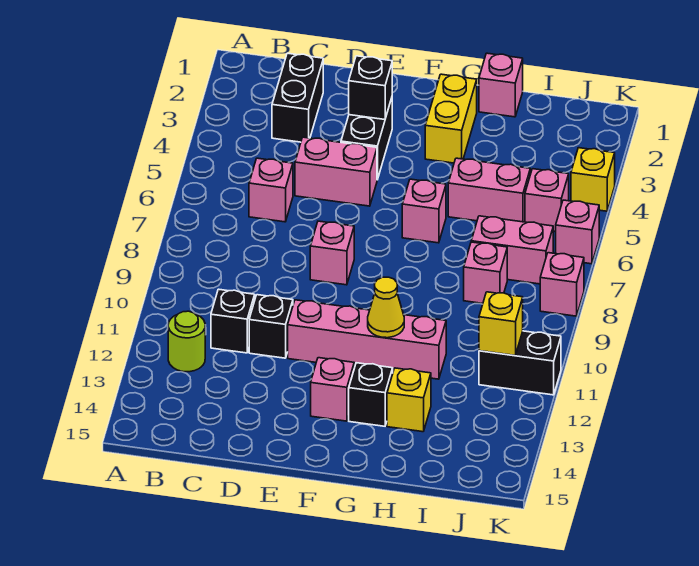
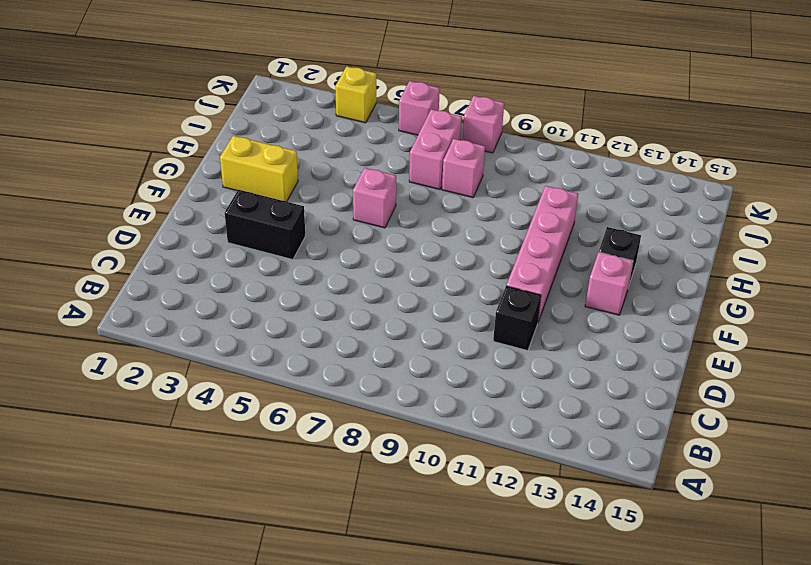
none -> lime round brick B12 level 1
none -> black brick C2:C3 level 1
none -> pink brick C6 level 1

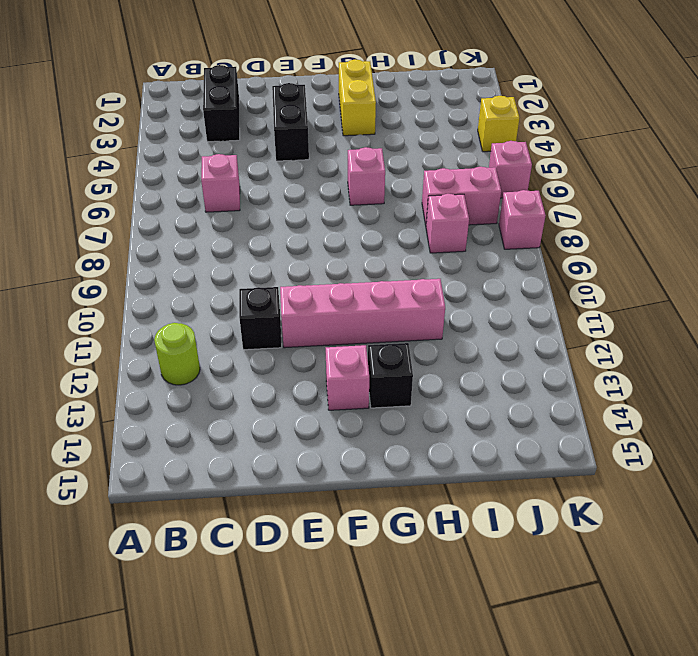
none -> black brick C11 level 1
none -> pink brick D5:E5 level 1
none -> pink brick E8 level 1

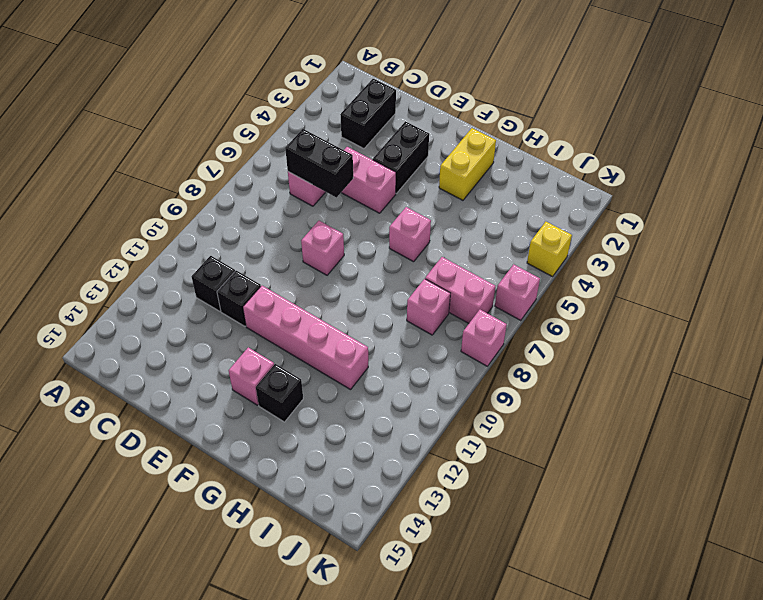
black brick C6:D6 level 2 -> black brick J11:K11 level 1
none -> lime round brick B12 level 1
none -> pink brick H1 level 1
none -> pink brick H5:I5 level 1

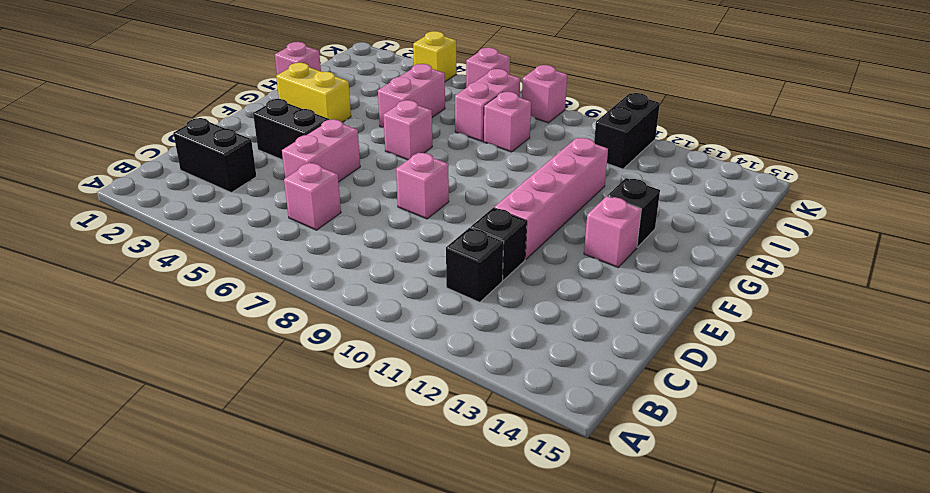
none -> lime round brick B12 level 1
none -> yellow brick H13 level 1
none -> pink brick J5 level 1

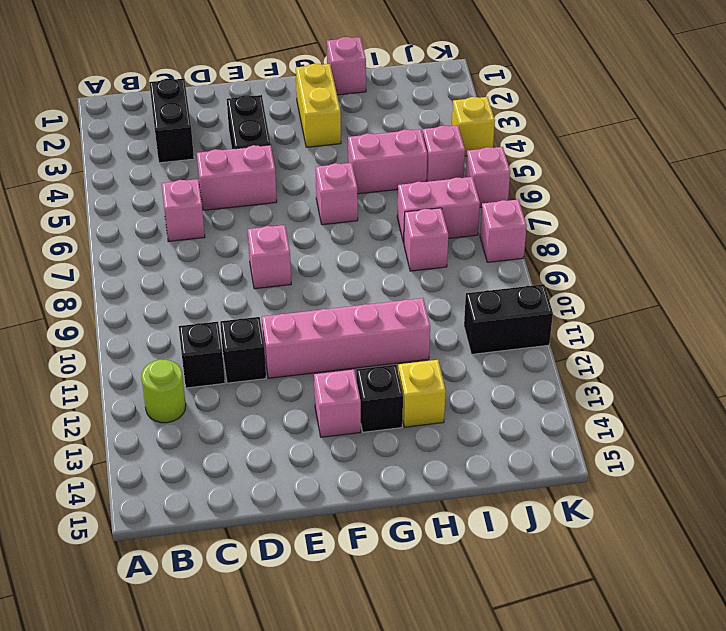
none -> black brick E3 level 2
none -> yellow cone G11 level 2
none -> yellow brick J11 level 2

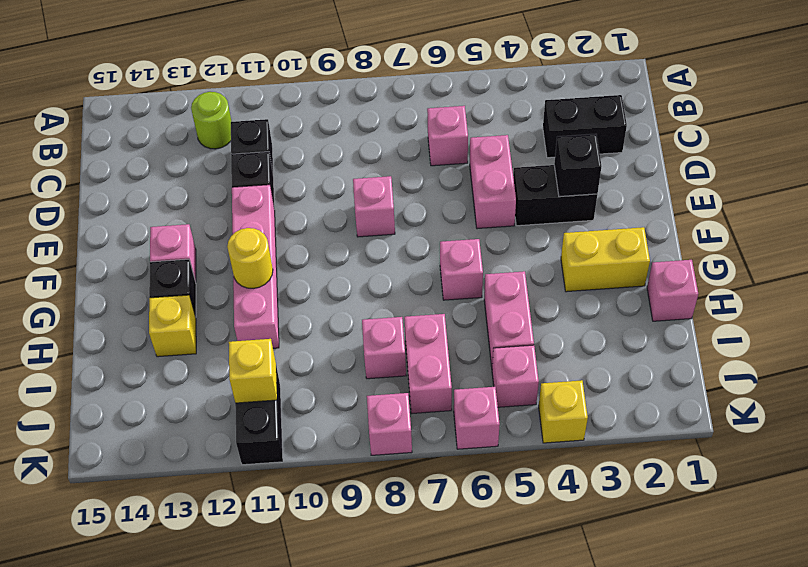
yellow round brick G11 level 2 -> yellow cone G11 level 2

